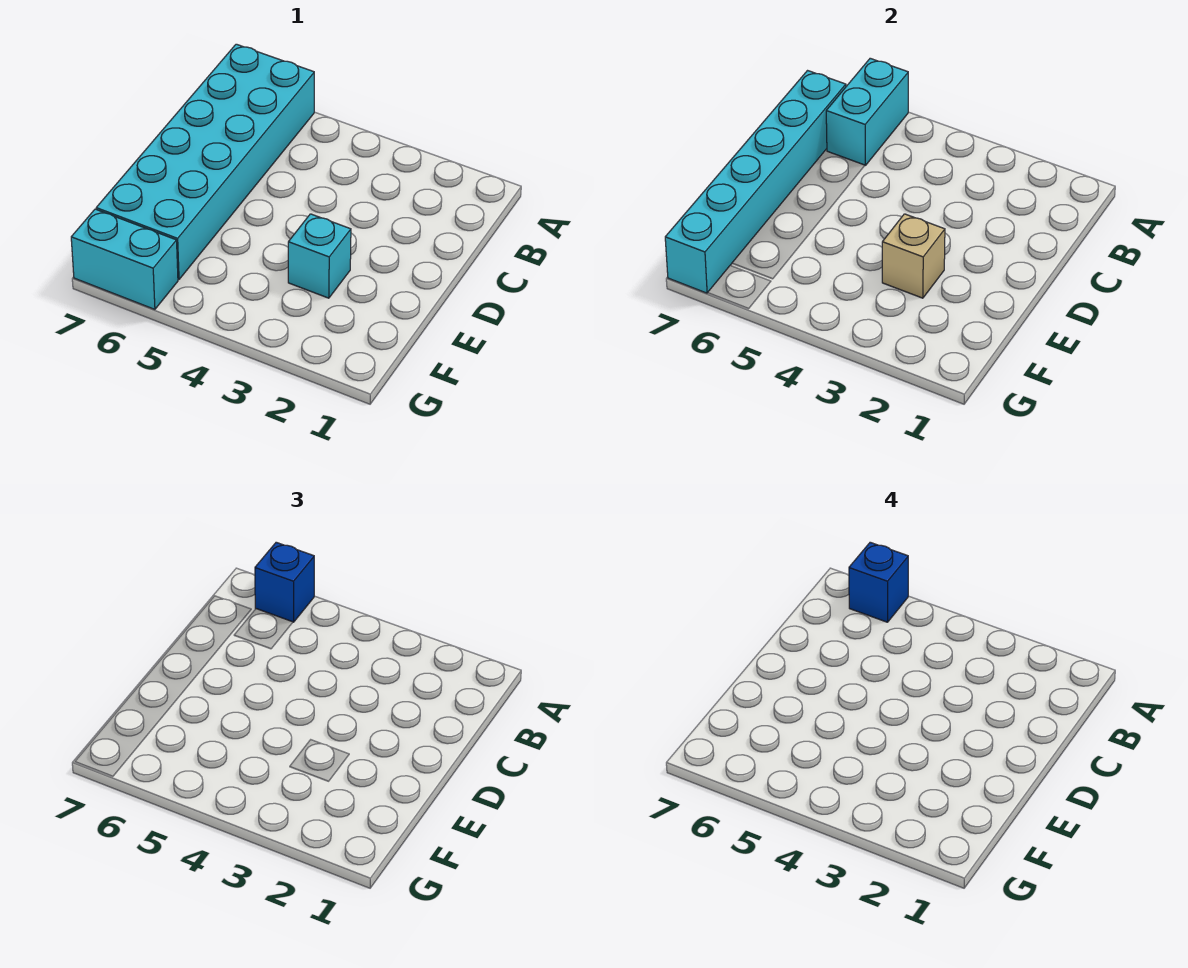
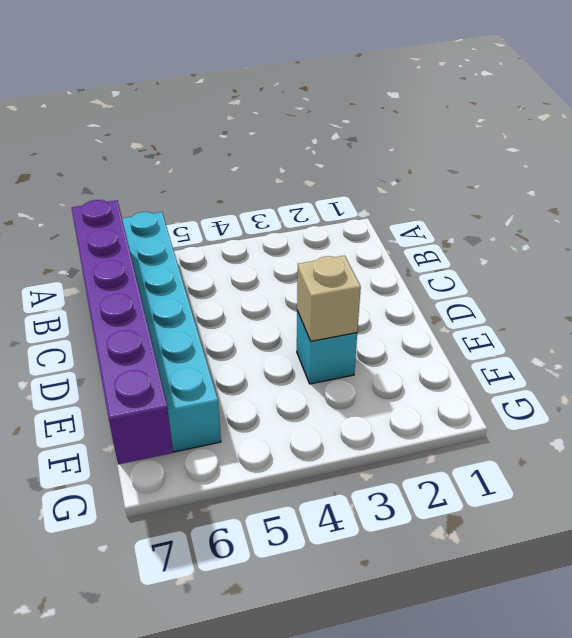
purple brick B7:G7 level 2 -> cyan brick B7:G7 level 2
none -> cyan brick G6:G7 level 1
none -> cyan brick A6:B6 level 2

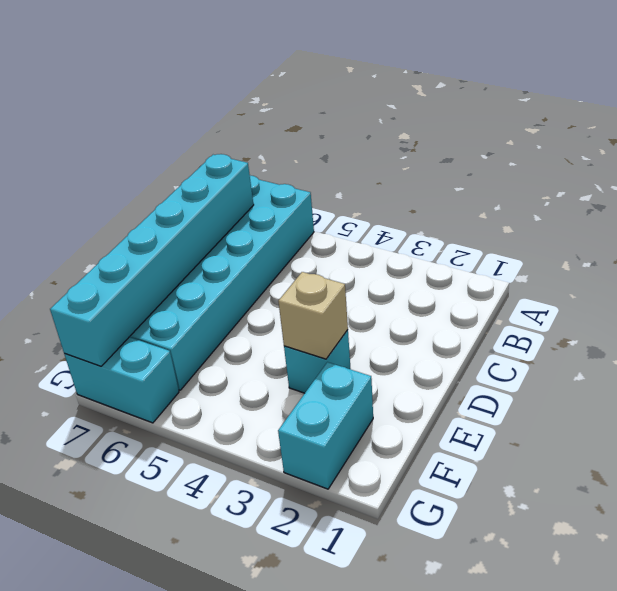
cyan brick F2:G2 level 1 -> cyan brick A6:B6 level 2
none -> blue brick A6 level 3
none -> blue brick A6 level 4

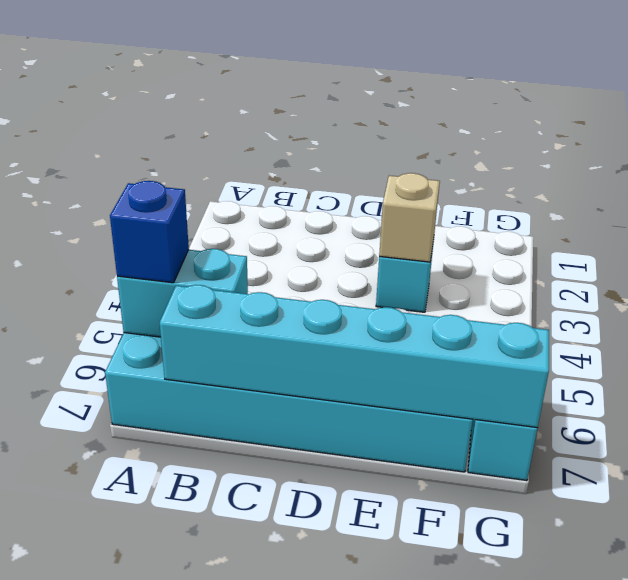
none -> blue brick A6 level 4

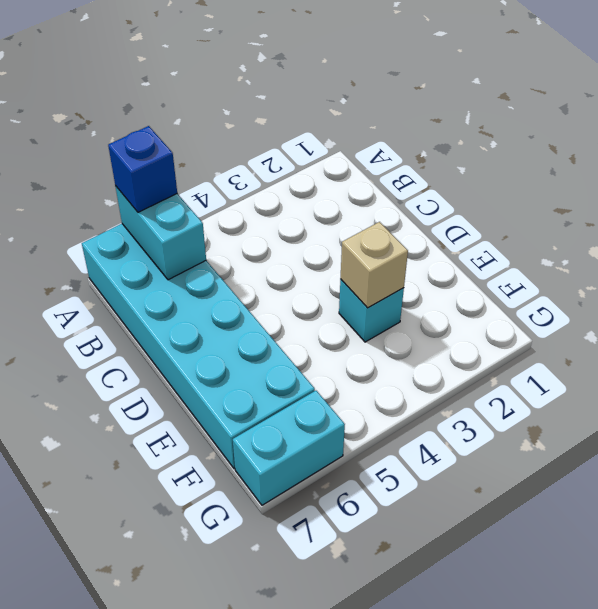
none -> cyan brick B7:G7 level 2
none -> blue brick A6 level 4

